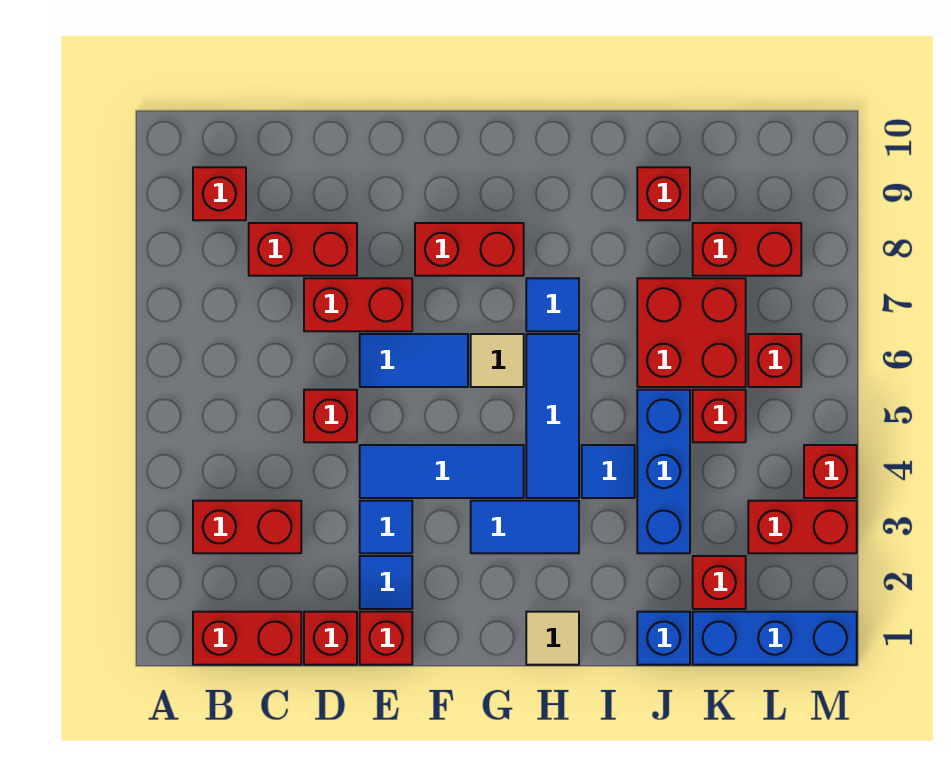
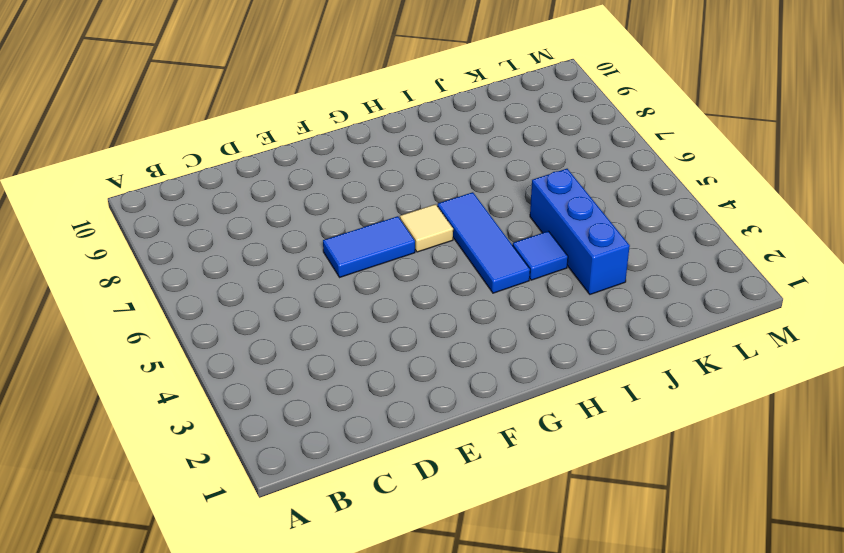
none -> red brick B1:C1 level 1
none -> red brick B3:C3 level 1
none -> red brick B9 level 1
none -> red brick C8:D8 level 1

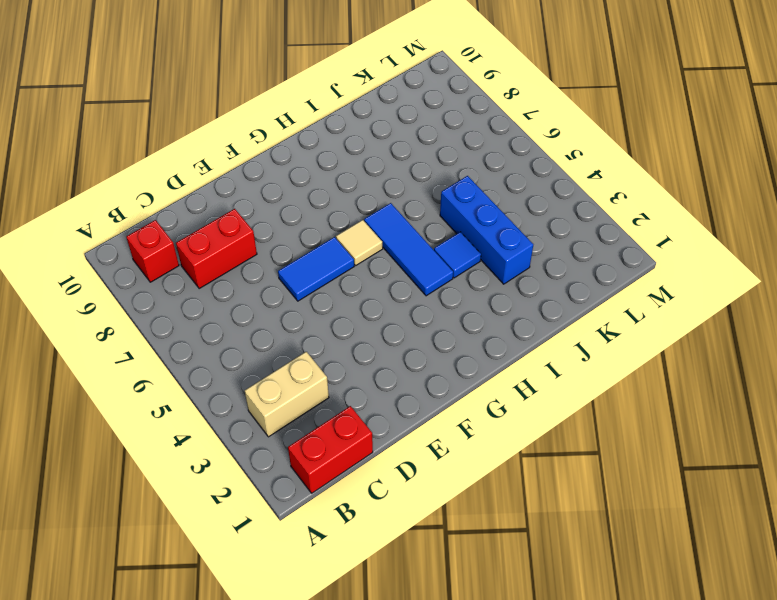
tan brick B3:C3 level 1 -> red brick B3:C3 level 1
none -> red brick D1 level 1
none -> red brick D5 level 1
none -> red brick D7:E7 level 1
none -> red brick E1 level 1

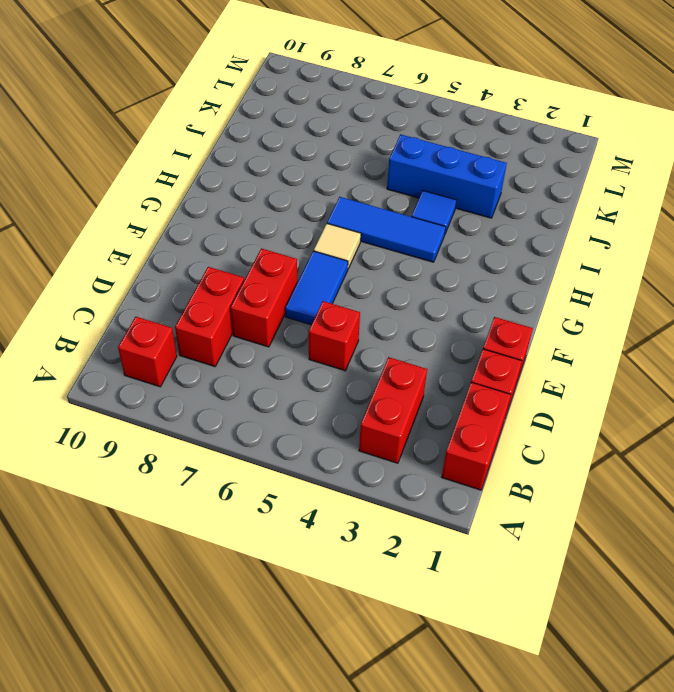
none -> blue tile E2 level 1
none -> blue tile E3 level 1
none -> blue tile E4:G4 level 1
none -> red brick F8:G8 level 1

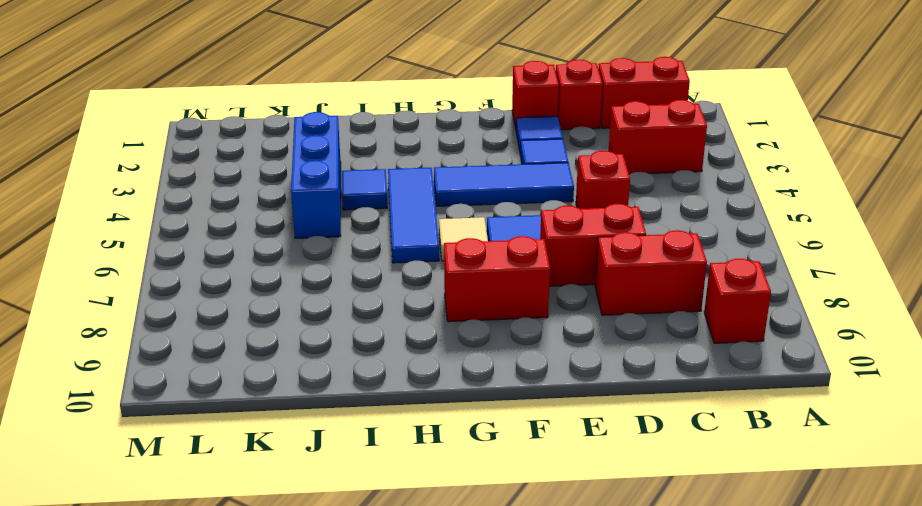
none -> blue tile G3:H3 level 1
none -> tan tile H1 level 1
none -> blue tile H7 level 1
none -> blue brick J1 level 1

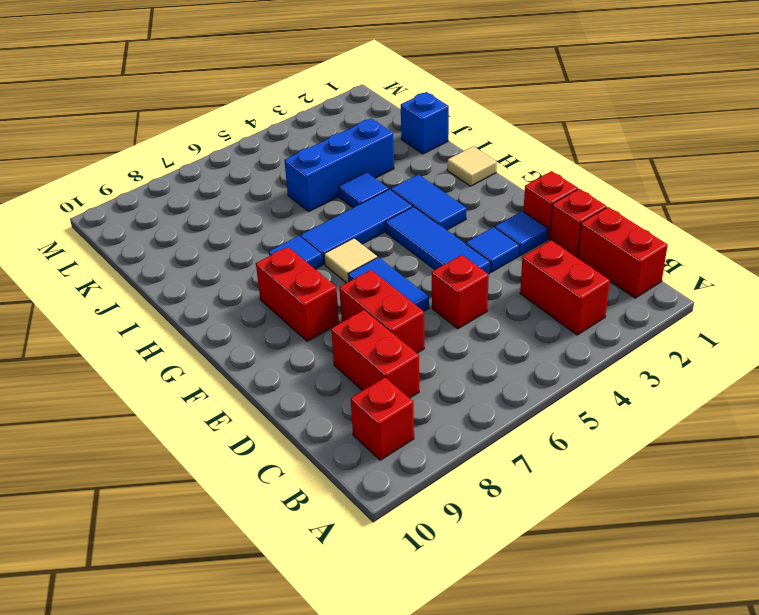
none -> red brick J6:K7 level 1
none -> red brick J9 level 1
none -> blue brick K1:M1 level 1
none -> red brick K2 level 1

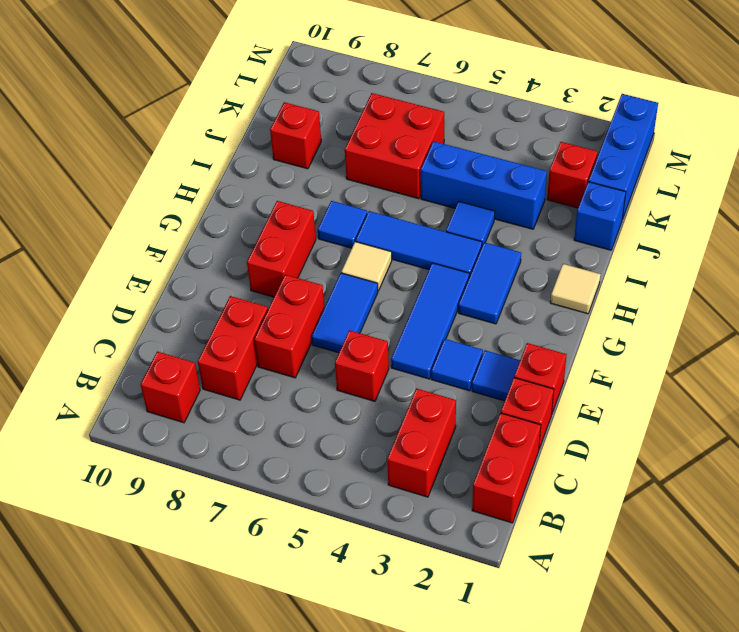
none -> red brick K5 level 1
none -> red brick K8:L8 level 1
none -> red brick L3:M3 level 1
none -> red brick L6 level 1

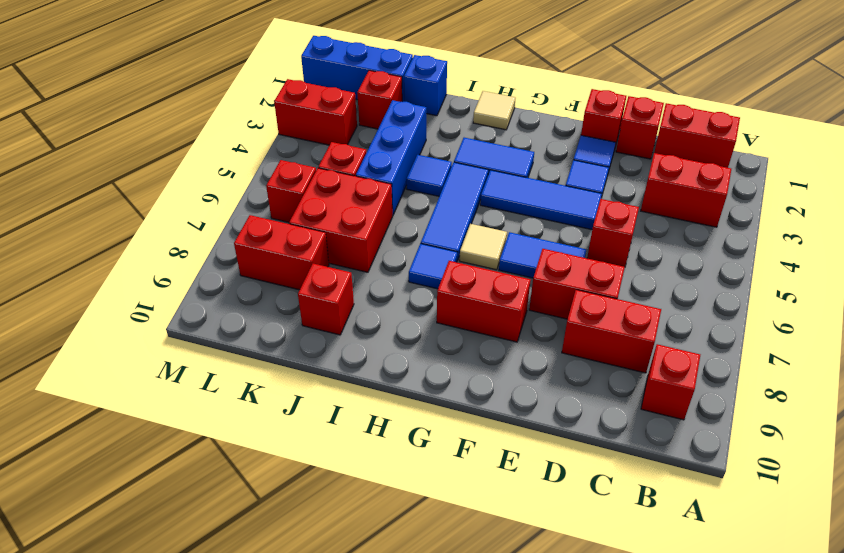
none -> red brick M4 level 1

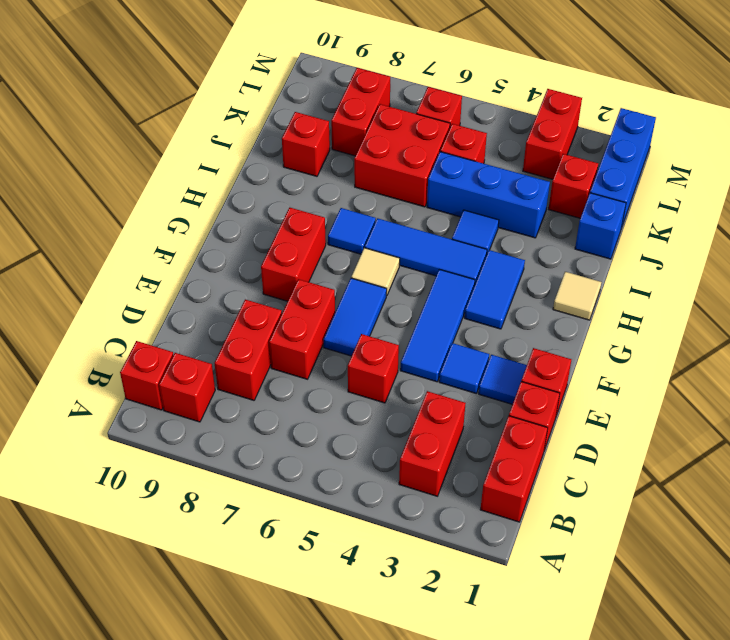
red brick B10 level 1 -> red brick M4 level 1

